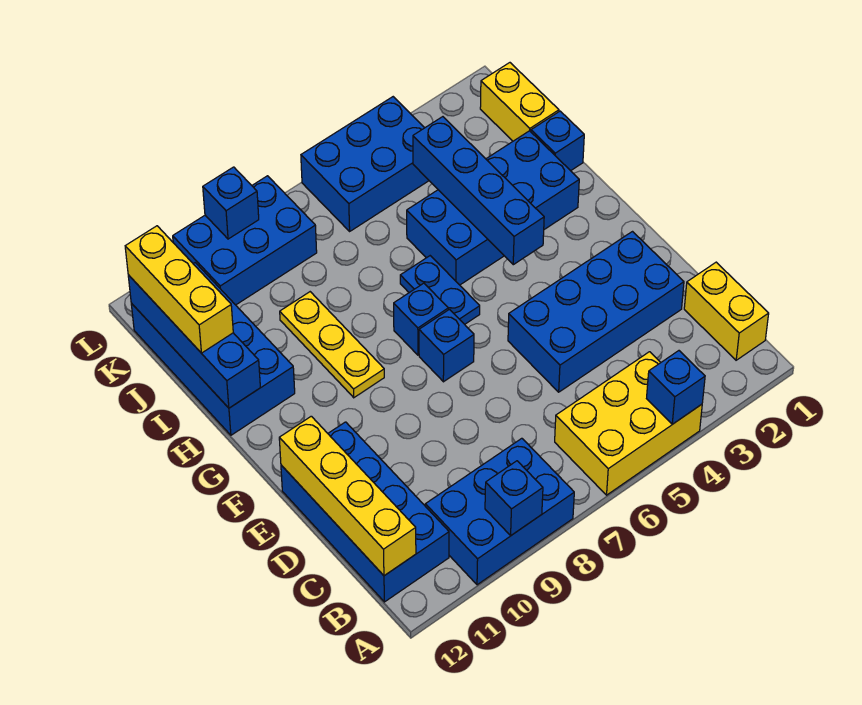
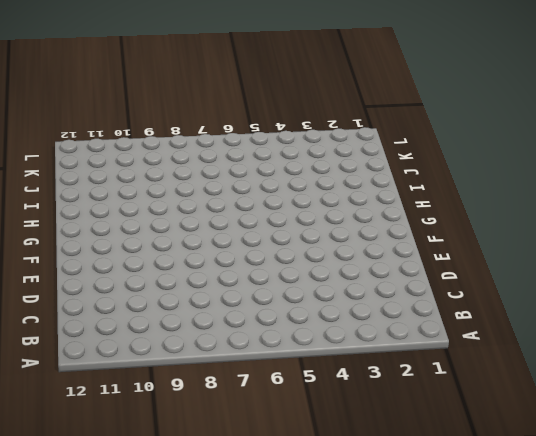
none -> yellow brick A4:B6 level 1
none -> blue brick A8:B10 level 1
none -> yellow brick B1:C1 level 1

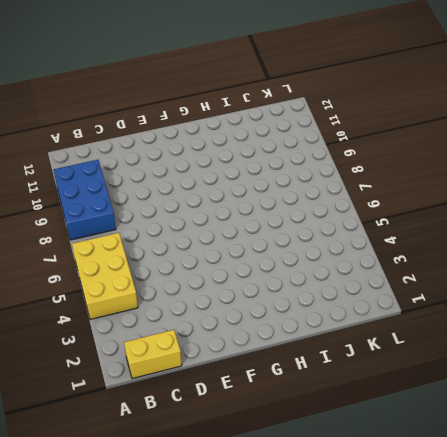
none -> blue brick B11:E12 level 1
none -> blue brick D2:E5 level 1
none -> blue brick F7 level 1

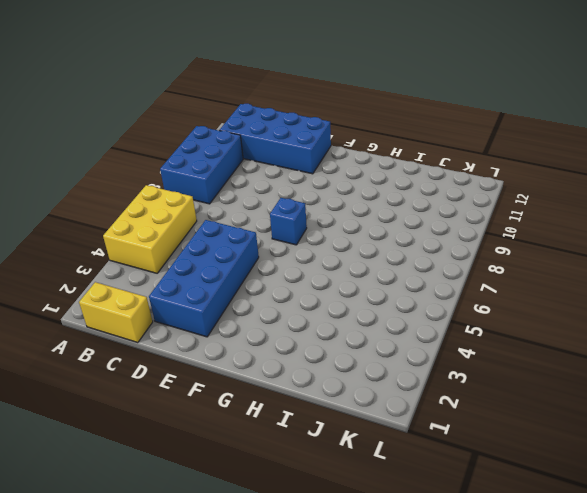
none -> blue plate G6:H6 level 1
none -> blue brick G7 level 1
none -> yellow plate G9:I9 level 1

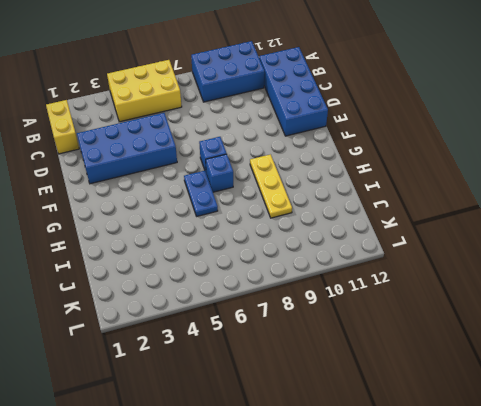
none -> blue brick H2:I5 level 1
none -> blue brick H11:K12 level 1
none -> blue brick I1 level 1

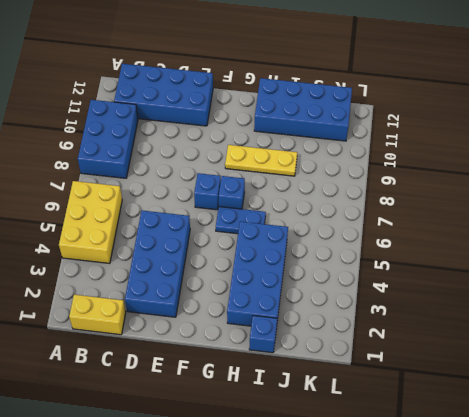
none -> yellow brick J1:K1 level 1
none -> blue brick K4:L6 level 1
none -> blue brick K8:L10 level 1

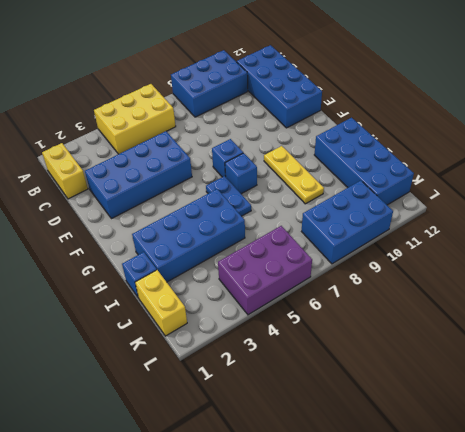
purple brick K4:L6 level 1 -> blue brick K4:L6 level 1
none -> blue brick A4 level 2
none -> blue brick A9 level 2
none -> yellow brick B12:E12 level 2

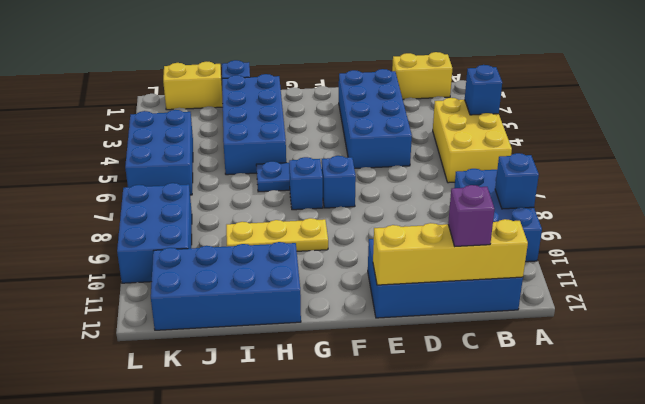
purple brick C12 level 3 -> none
none -> blue brick G4:J4 level 2
none -> blue brick H12:K12 level 2
none -> blue brick L9 level 2

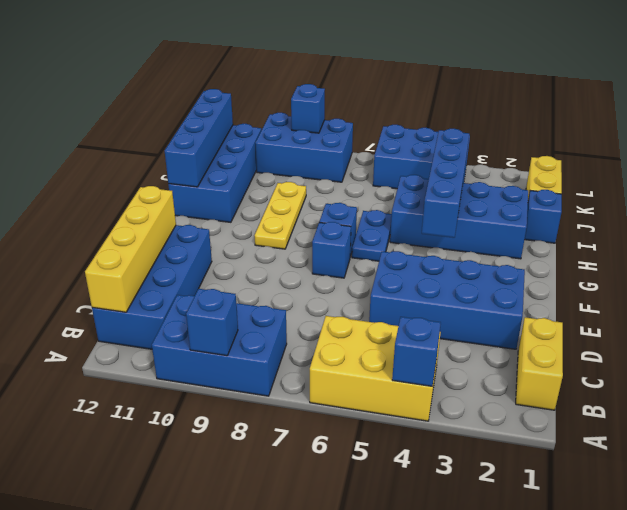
none -> yellow brick I12:K12 level 3

